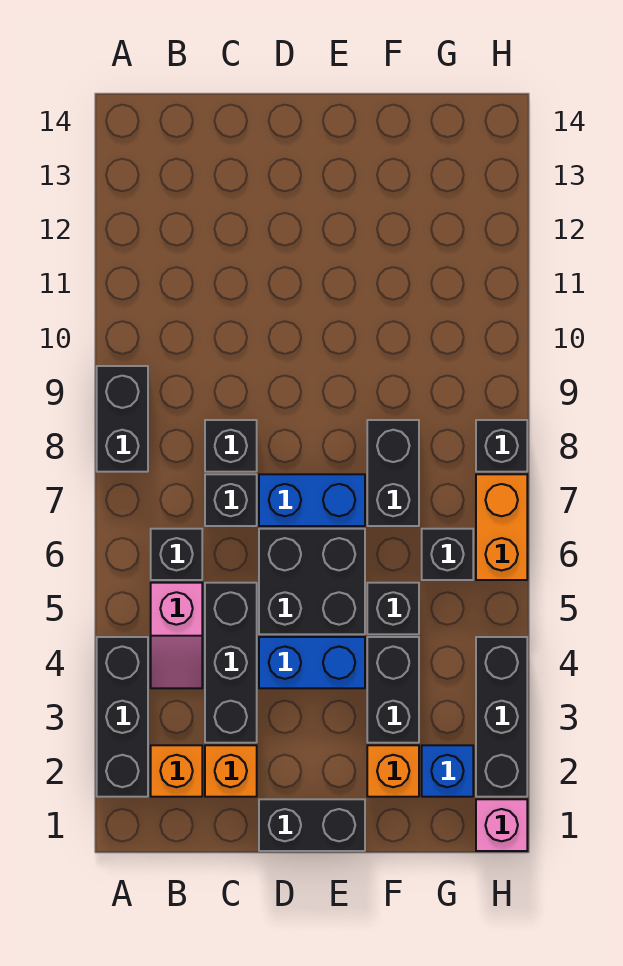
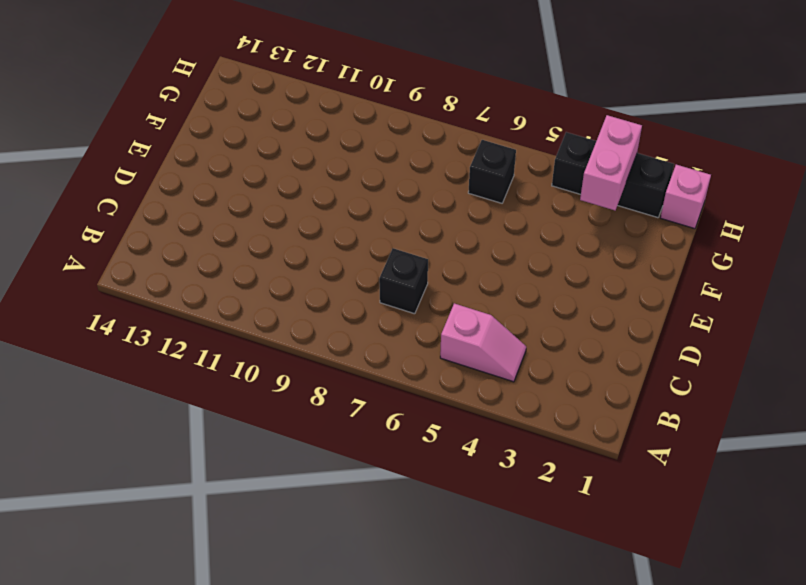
pink brick G3:H3 level 2 -> none
none -> black brick A2:A4 level 1
none -> black brick A8:A9 level 1
none -> orange brick B2 level 1

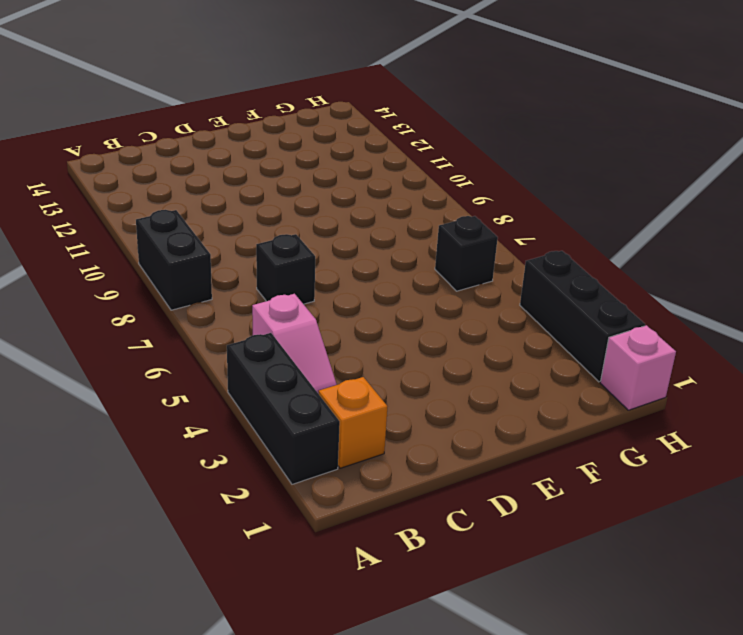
none -> black brick B6 level 1
none -> orange brick C2 level 1
none -> black brick C3:C5 level 1

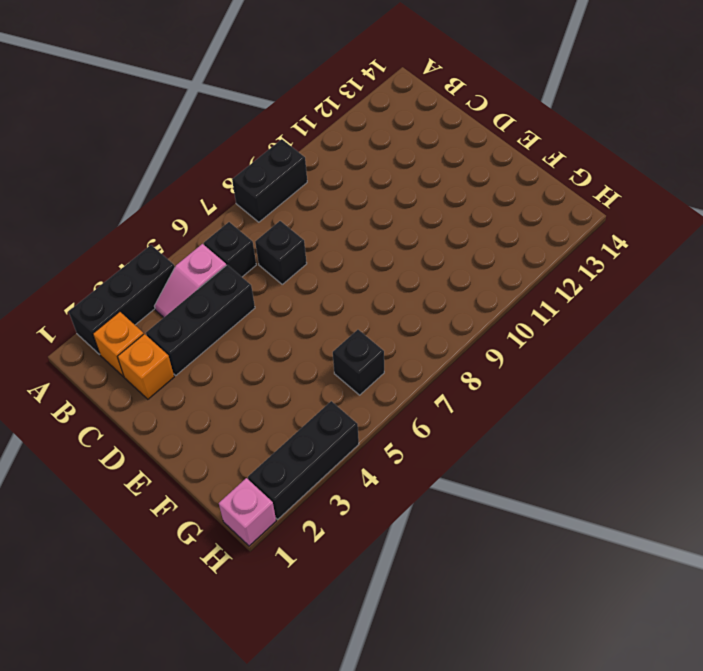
none -> black brick C8 level 1
none -> black brick D1:E1 level 1
none -> blue brick D4:E4 level 1

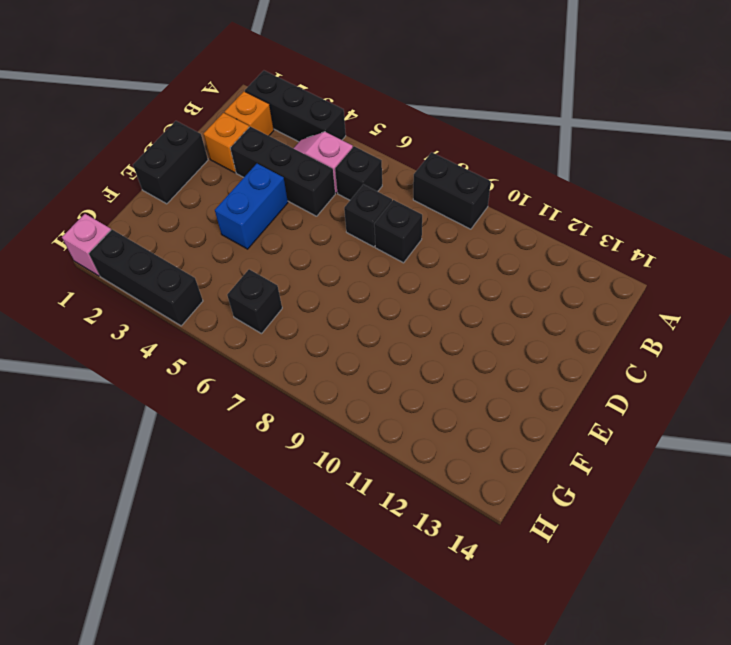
none -> black brick D5:E6 level 1
none -> blue brick D7:E7 level 1
none -> orange brick F2 level 1

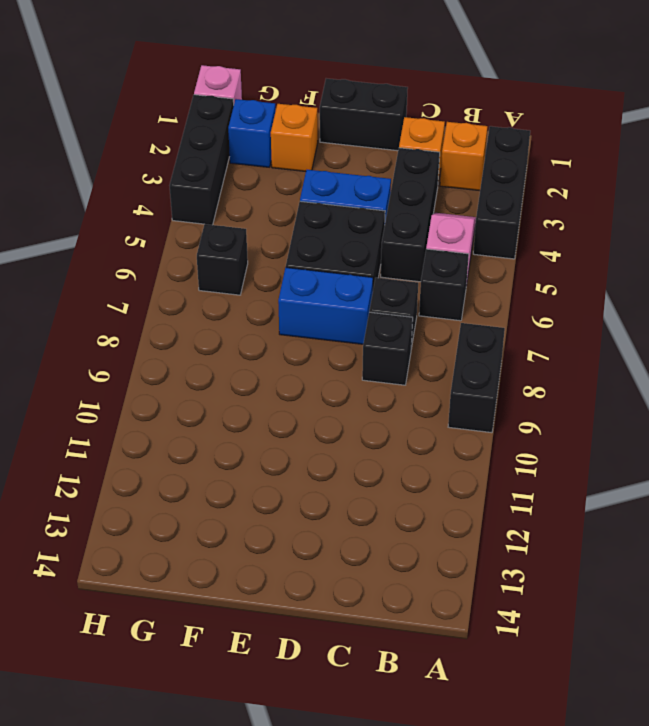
none -> black brick F3:F4 level 1
none -> black brick F5 level 1
none -> black brick F7:F8 level 1

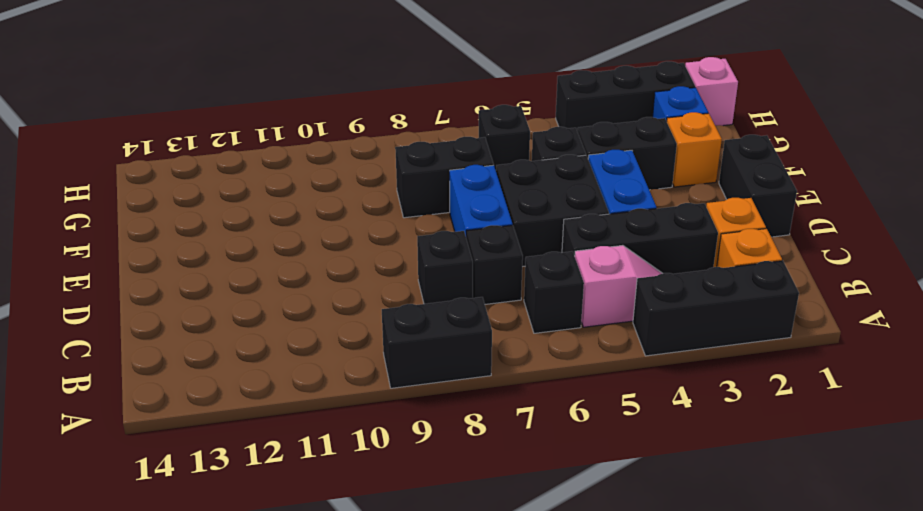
none -> orange brick H6:H7 level 1
none -> black brick H8 level 1

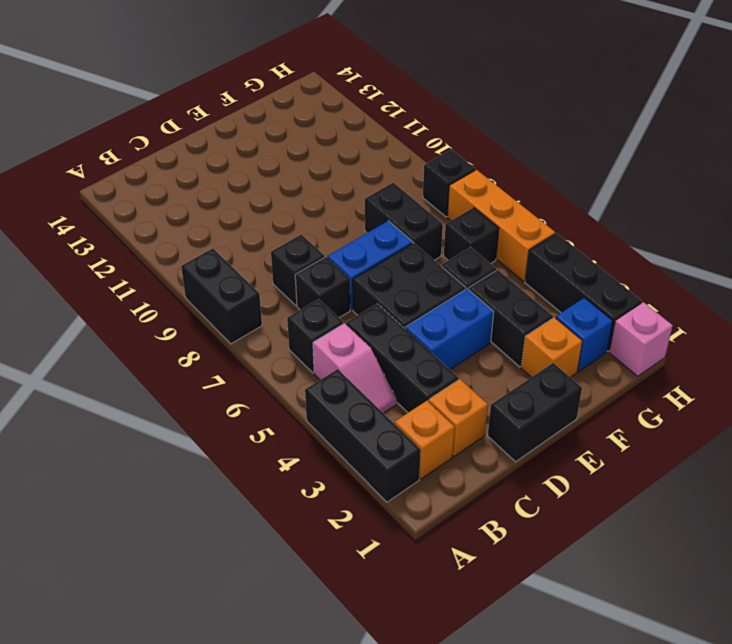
orange brick H5:H7 level 1 -> orange brick H6:H7 level 1

